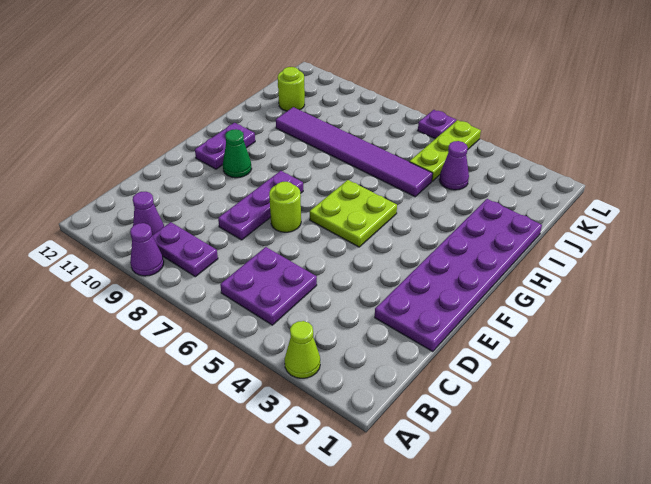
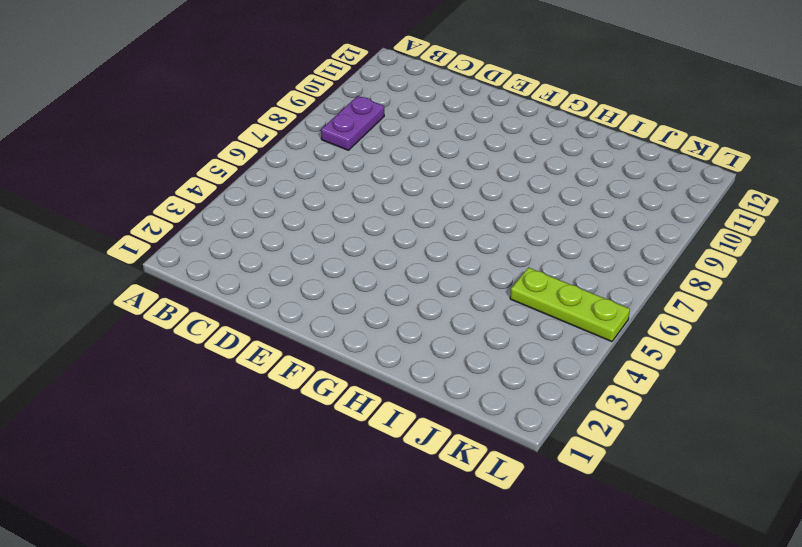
none -> lime cone A3 level 1
none -> purple cone A9 level 1
none -> purple plate B5:C6 level 1

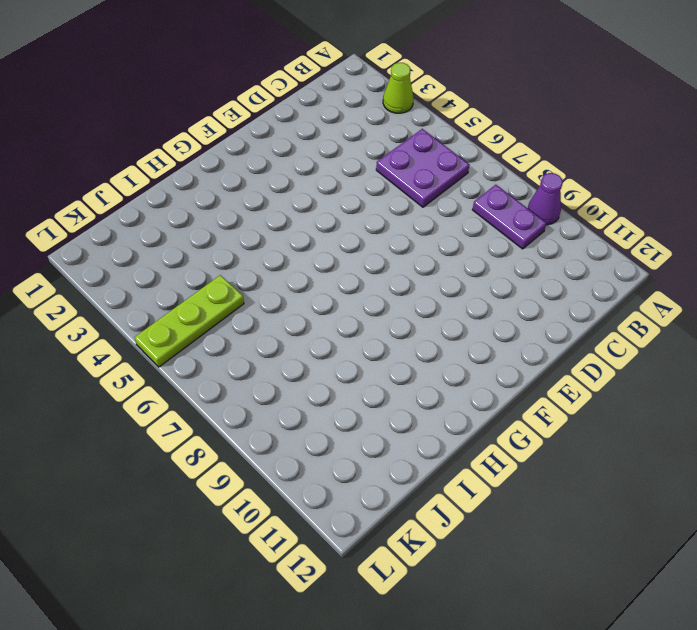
none -> purple cone B10 level 1
none -> purple plate D1:I2 level 1
none -> purple plate D8:F8 level 1

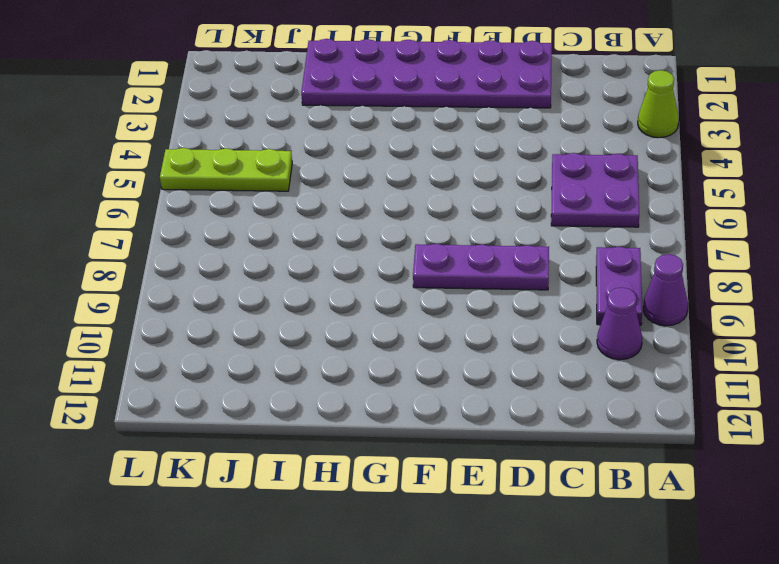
none -> lime round brick E7 level 1
none -> lime plate F5:G6 level 1
none -> green cone F10 level 1

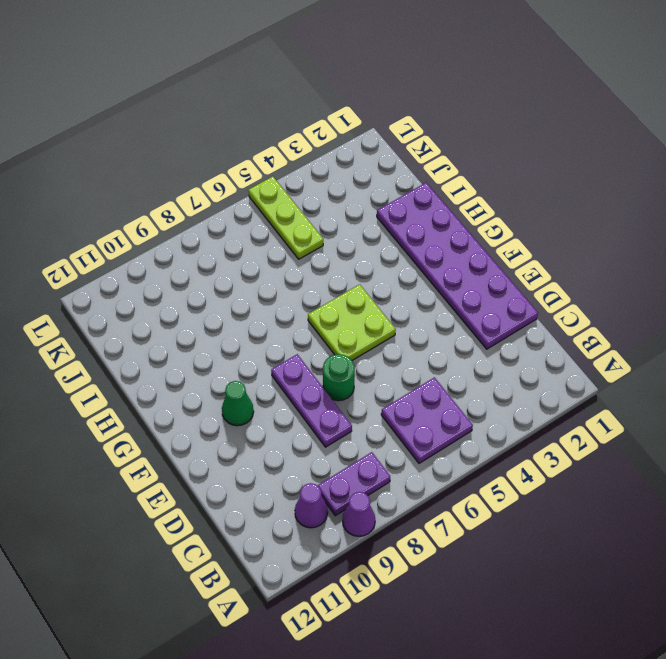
green round brick E7 level 1 -> lime round brick E7 level 1
none -> lime cone A3 level 1
none -> purple plate F11:G11 level 1
none -> purple tile I5:I10 level 1

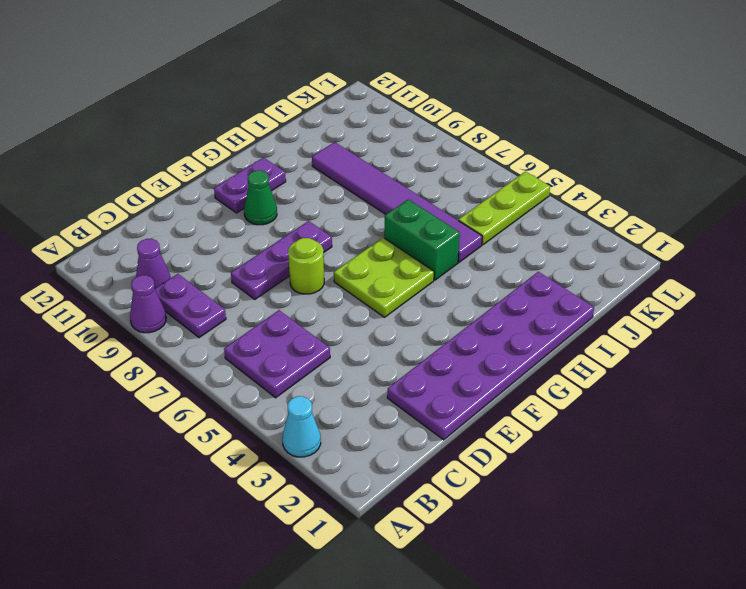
cyan cone A3 level 1 -> lime cone A3 level 1
green brick H5:H6 level 1 -> none
none -> purple cone J4 level 1
none -> lime round brick J11 level 1
none -> purple plate L6 level 1

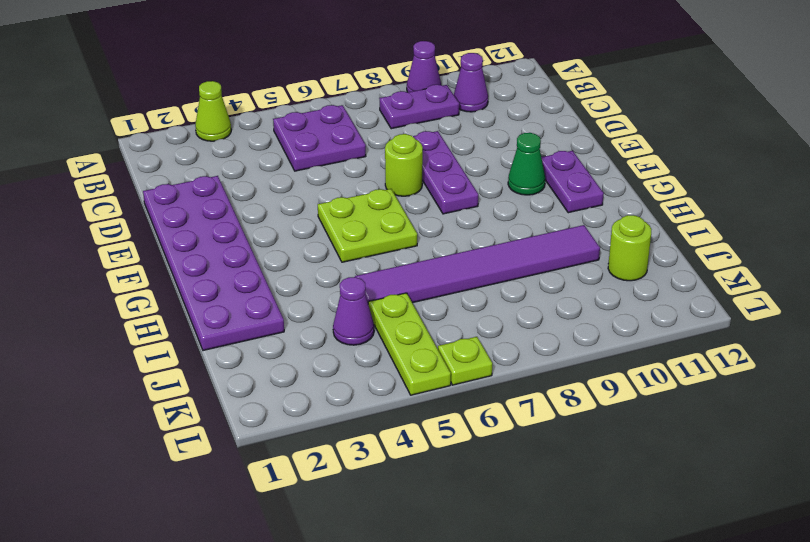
lime plate L6 level 1 -> purple plate L6 level 1

